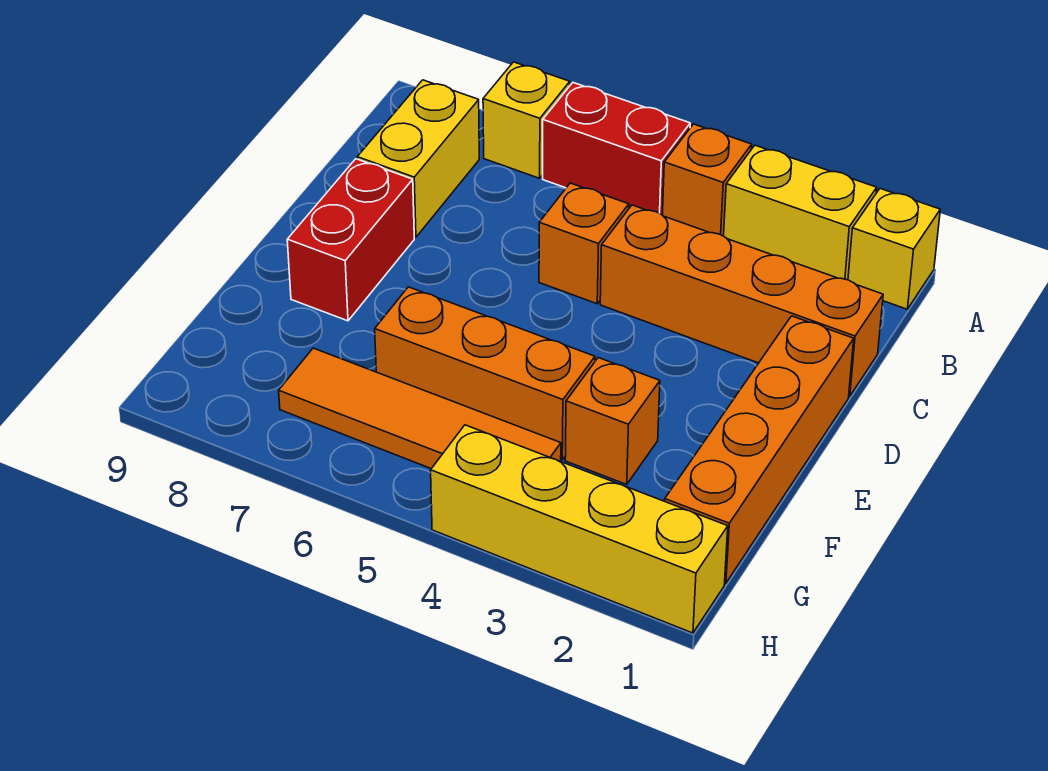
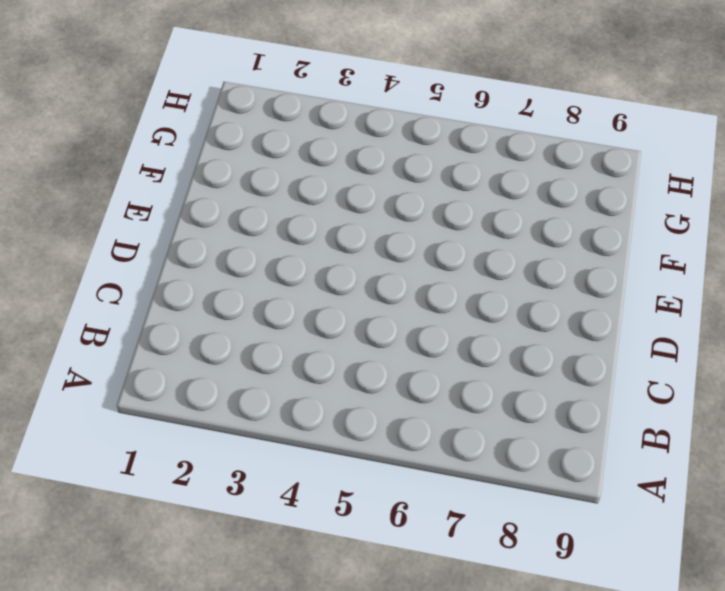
none -> yellow brick A1 level 1
none -> yellow brick A2:A3 level 1
none -> orange brick A4 level 1

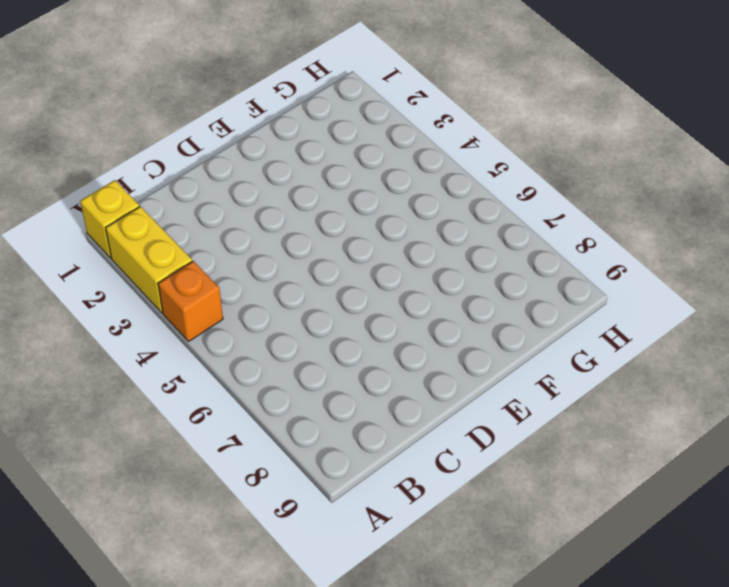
none -> red brick A5:A6 level 1
none -> yellow brick A7 level 1
none -> yellow brick B8:C8 level 1

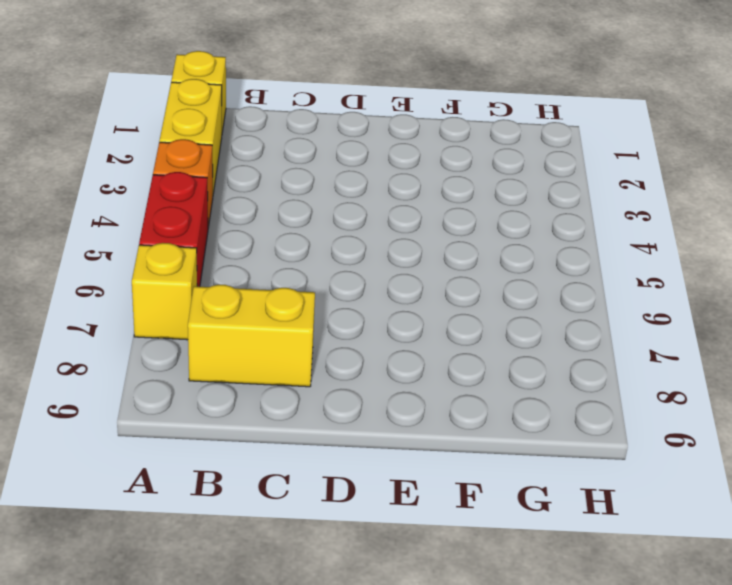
none -> orange brick C1:C4 level 1
none -> orange brick C5 level 1
none -> orange brick D1:G1 level 1

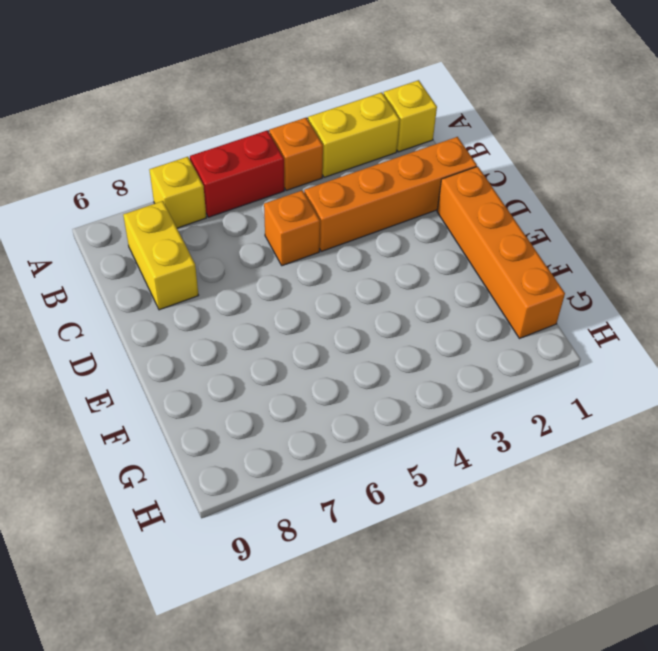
none -> red brick D8:E8 level 1
none -> orange brick F3 level 1
none -> orange brick F4:F6 level 1

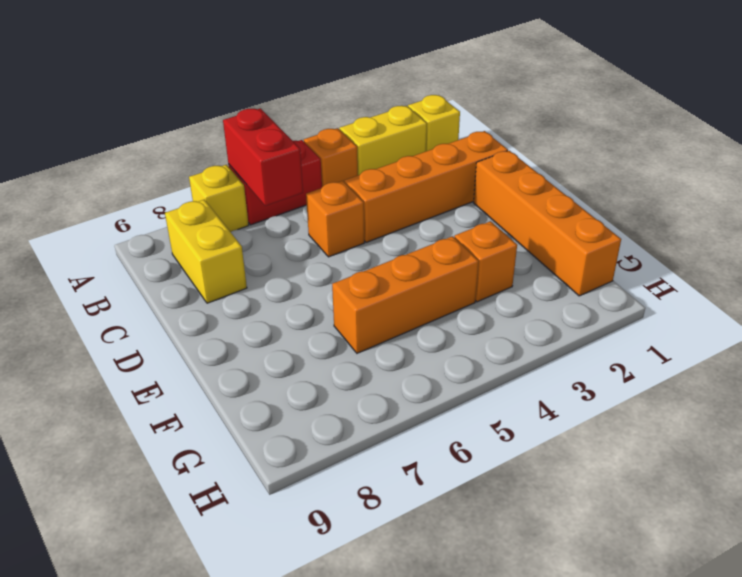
red brick A6:B6 level 2 -> red brick D8:E8 level 1
none -> orange tile G4:G7 level 1
none -> yellow brick H1:H4 level 1

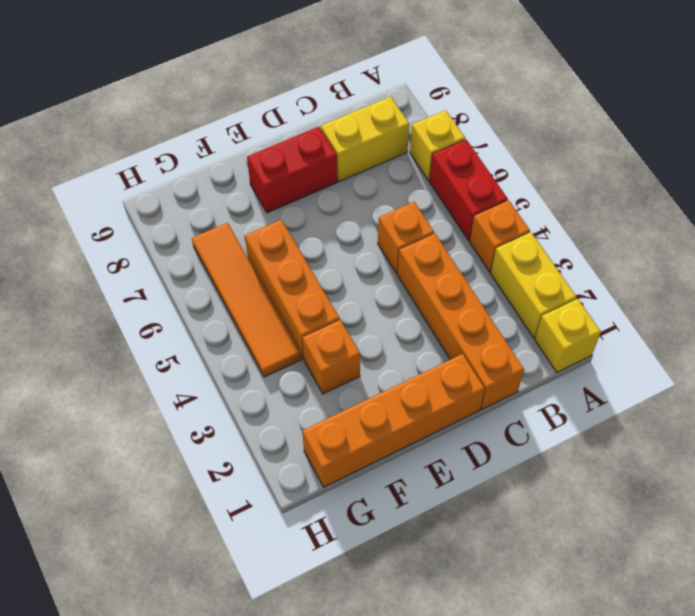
none -> yellow brick H1:H4 level 1

